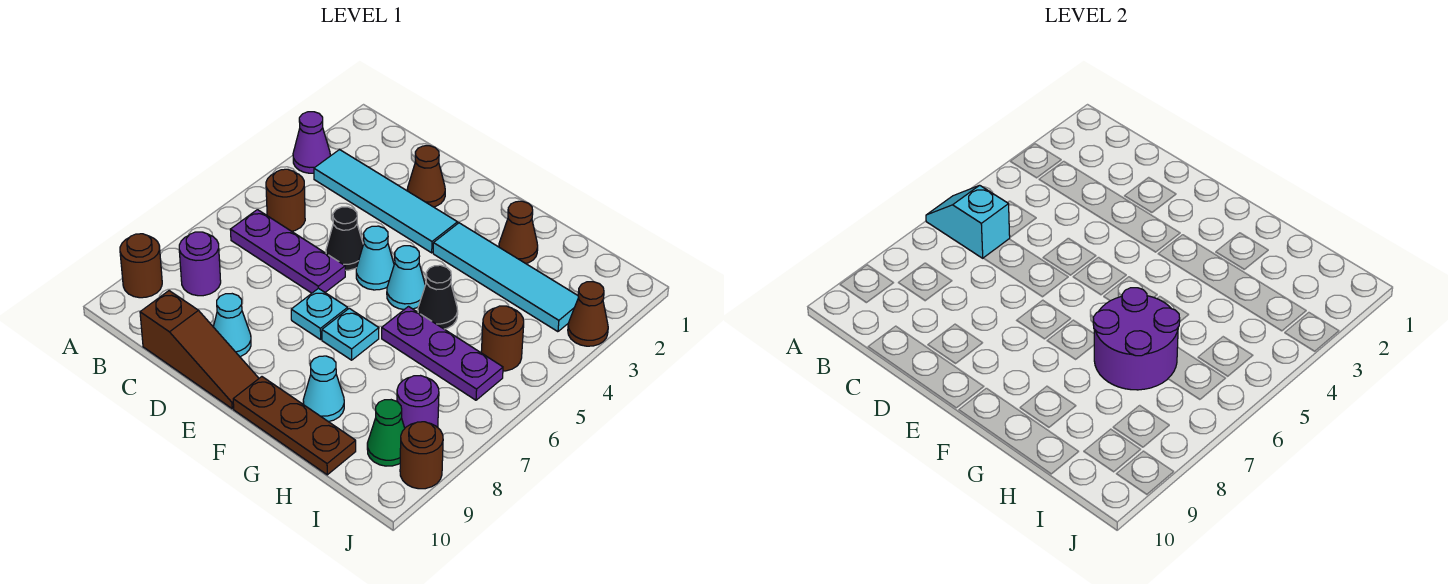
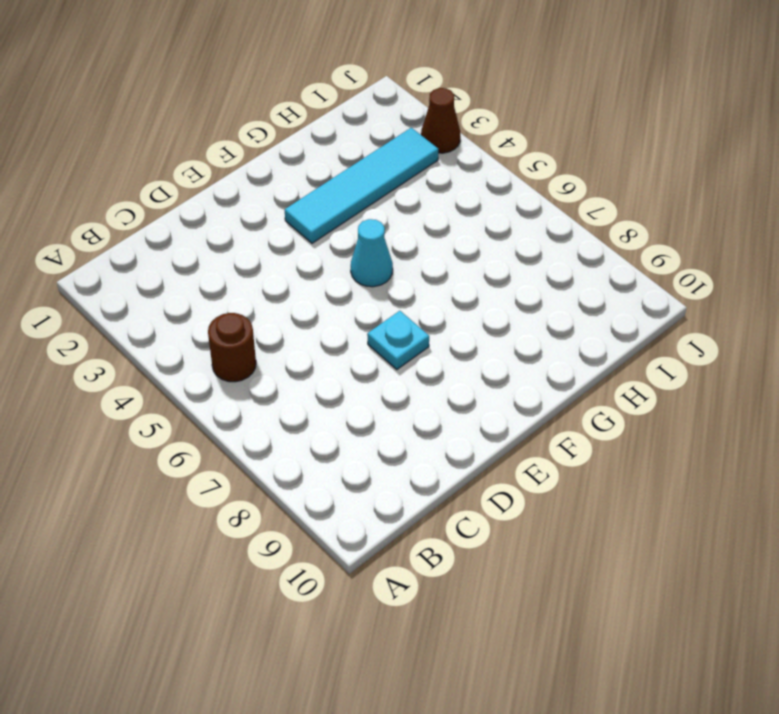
none -> purple cone A3 level 1
none -> brown round brick A9 level 1
none -> cyan tile B3:E3 level 1

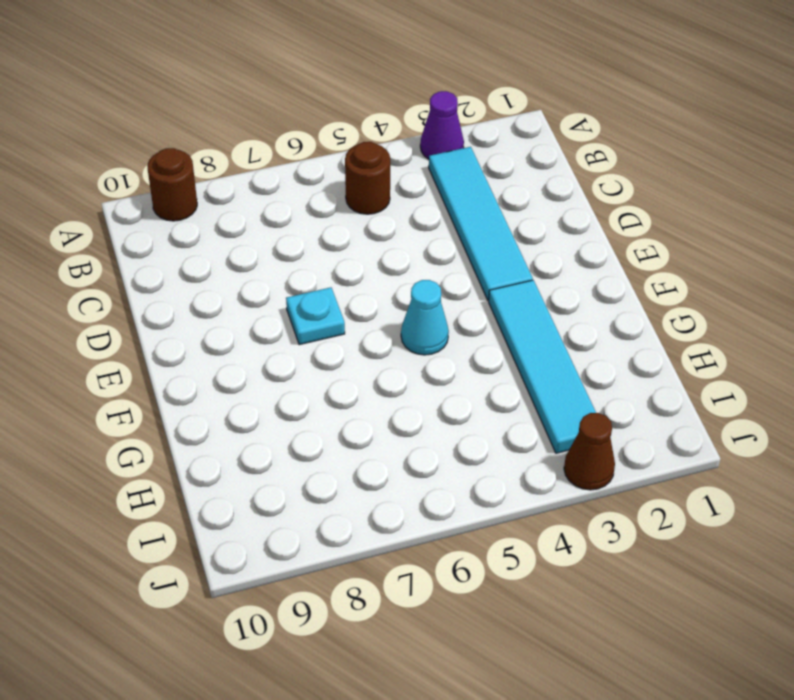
none -> purple plate B6:D6 level 1
none -> purple round brick B8 level 1
none -> brown slope C10:E10 level 1 top C

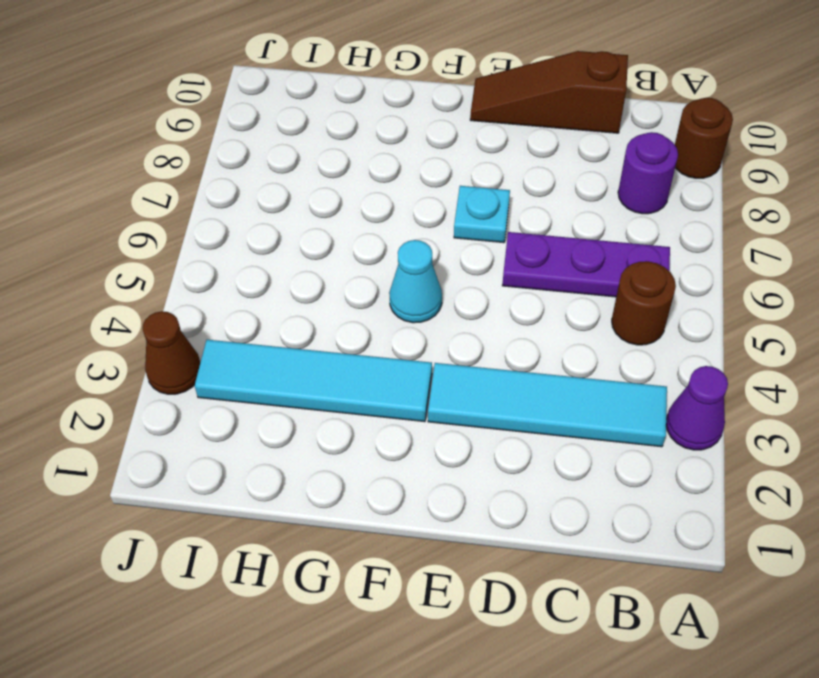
none -> brown cone D2 level 1
none -> black cone D5 level 1
none -> cyan cone D9 level 1

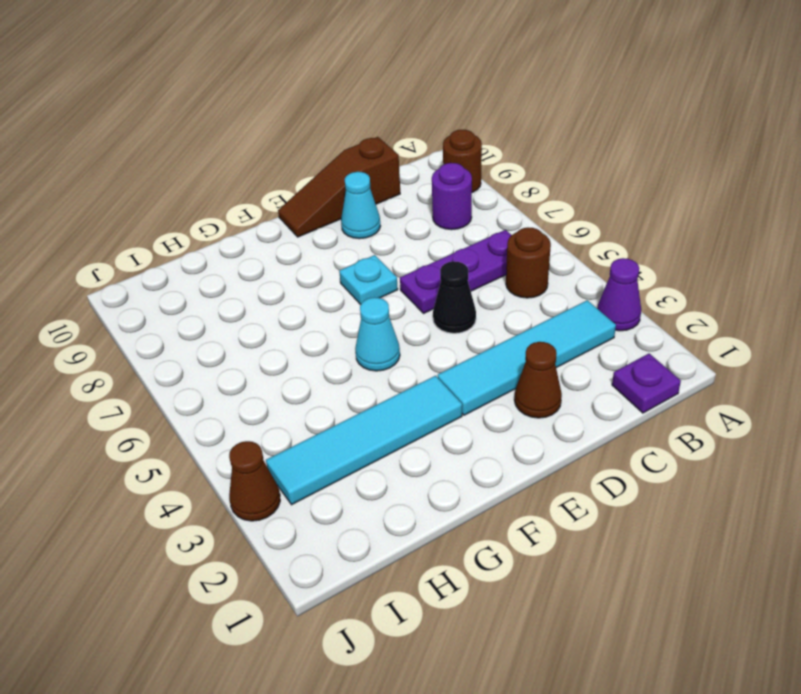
purple plate B1 level 1 -> none
none -> cyan cone E5 level 1
none -> cyan plate F7 level 1
none -> brown plate F10:H10 level 1

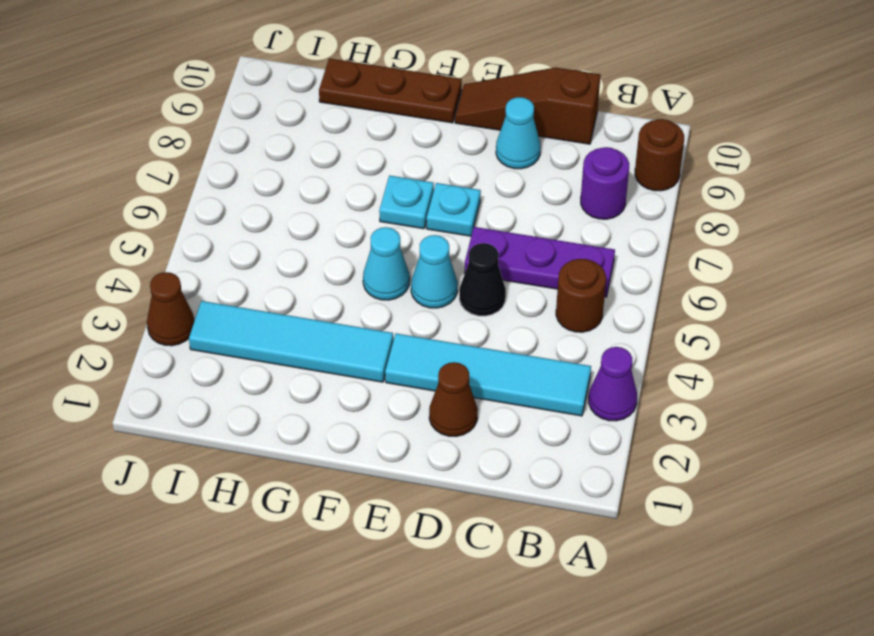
none -> brown cone G2 level 1
none -> black cone G5 level 1
none -> purple plate G6:I6 level 1

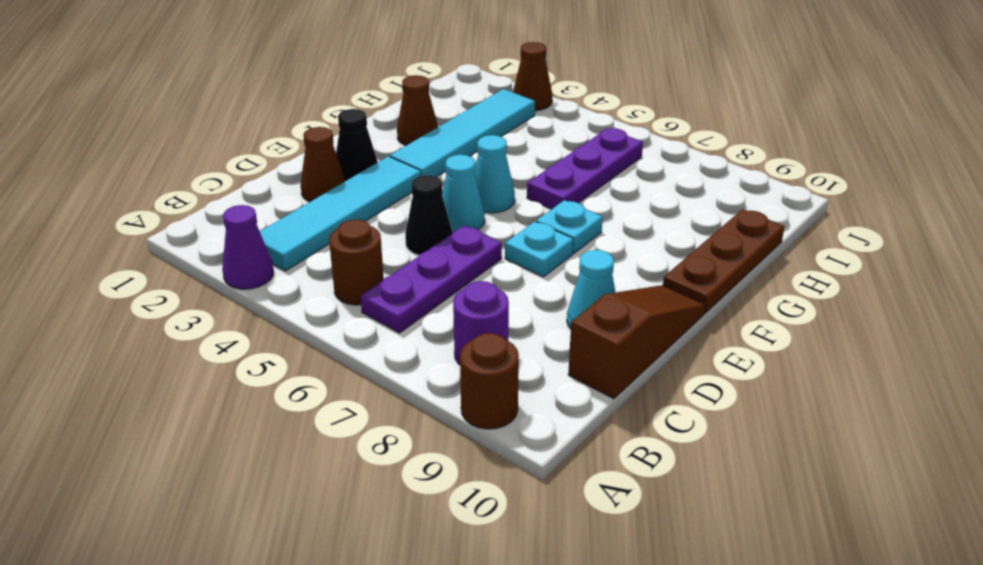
black cone E2 level 1 -> black cone G5 level 1
none -> cyan cone G9 level 1
none -> brown round brick I5 level 1
none -> purple round brick I8 level 1

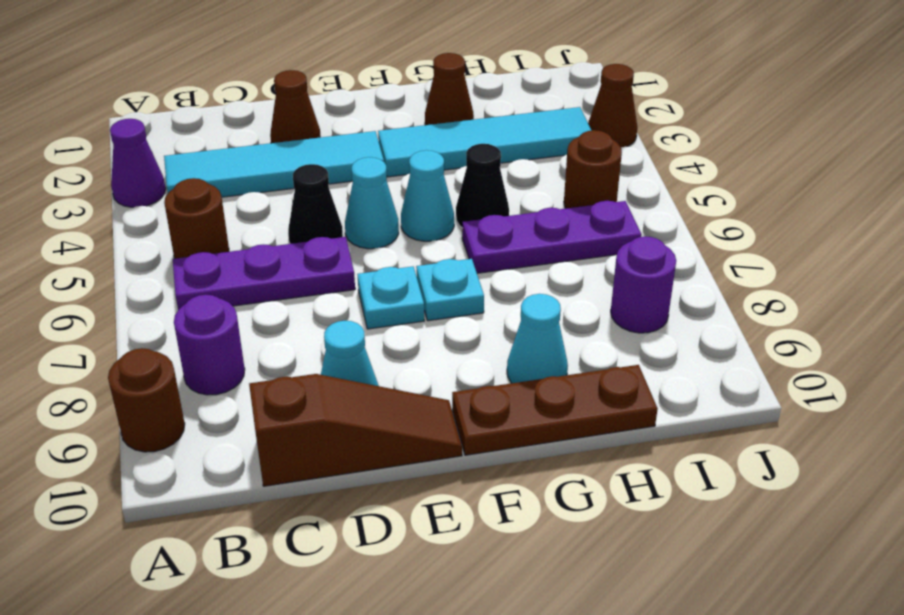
none -> green cone I9 level 1
none -> brown round brick J9 level 1
none -> cyan slope A6:B6 level 2 top B

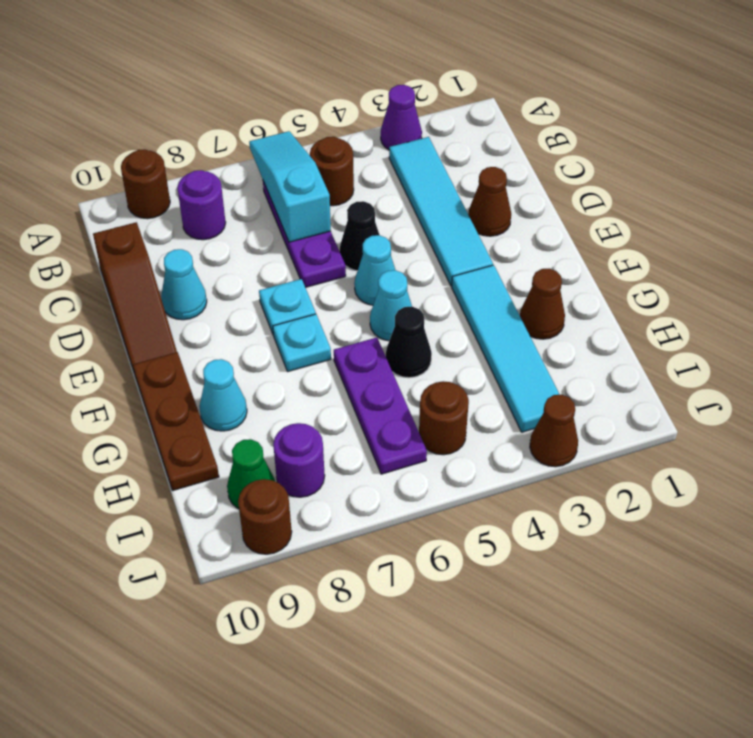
cyan slope A6:C6 level 2 top C -> cyan slope A6:B6 level 2 top B
none -> purple round brick G6:H7 level 2

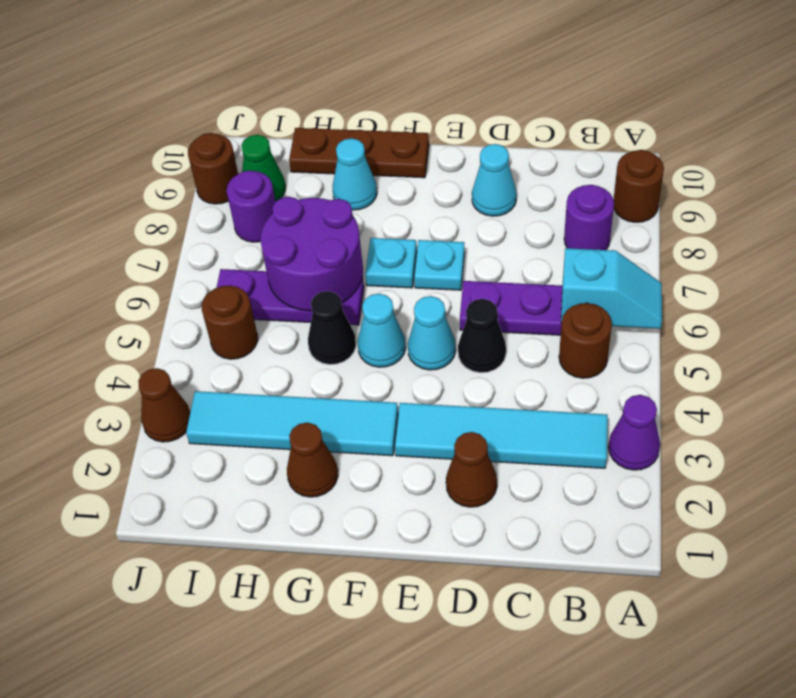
none -> brown slope C10:E10 level 1 top C

